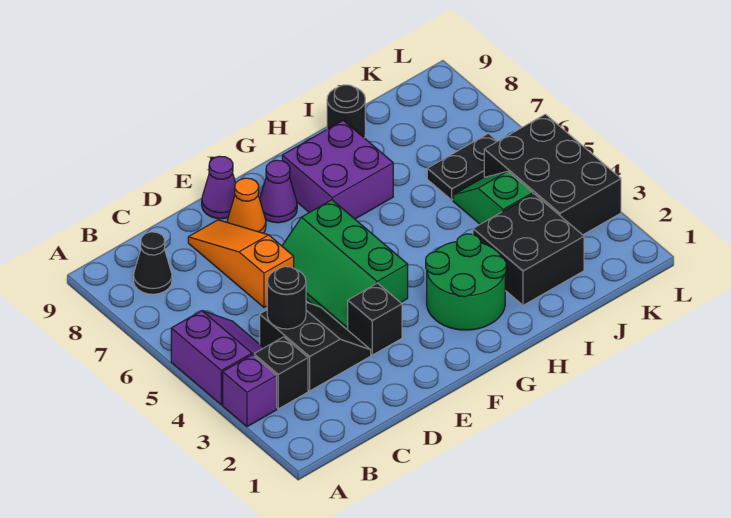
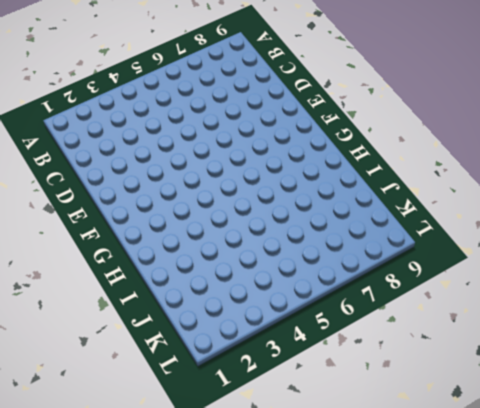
none -> purple brick A3 level 1
none -> purple slope A4:B5 level 1 top A
none -> black brick B3 level 1

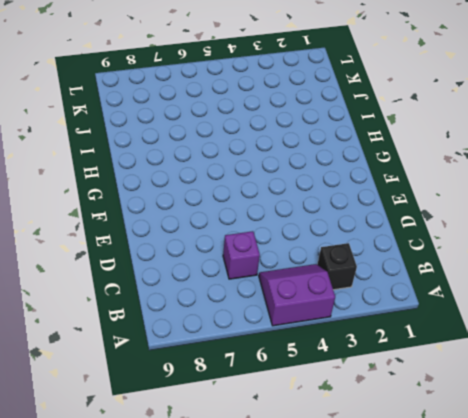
purple brick C6 level 1 -> purple brick A3 level 1
none -> black cone B8 level 1
none -> black slope C3:D4 level 1 top C
none -> orange slope D6:D8 level 1 top 6

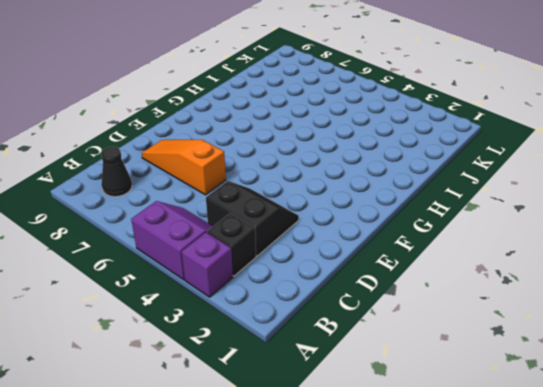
none -> black brick E3 level 1
none -> green slope E4:F6 level 1 top F
none -> orange cone E8 level 1

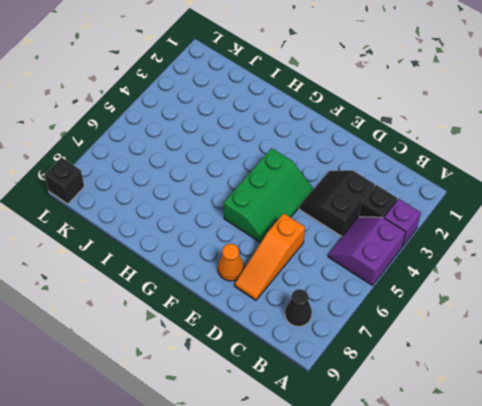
black brick L9 level 1 -> black brick E3 level 1
none -> purple cone E9 level 1
none -> purple cone F8 level 1
none -> green round brick G2:H3 level 1

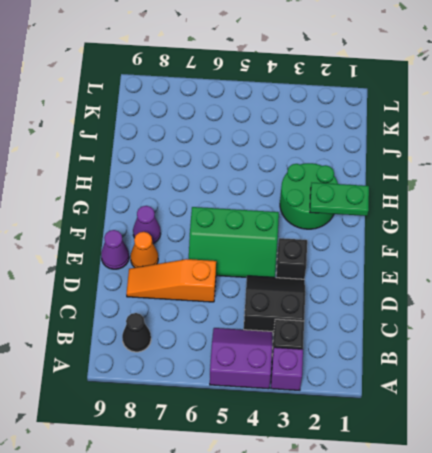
green plate G1:G2 level 2 -> none
none -> purple brick G7:H8 level 1
none -> black brick I2:J3 level 1
none -> black round brick I9 level 1

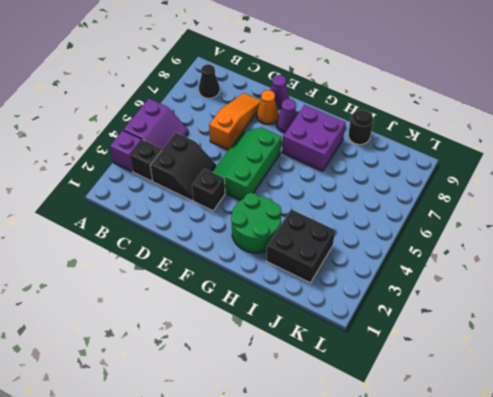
none -> green slope J4:J5 level 1 top 4
none -> black plate J6:K6 level 1
none -> black brick K3:L5 level 1

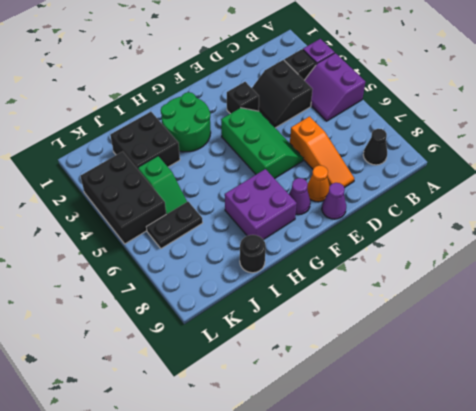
none -> black round brick C4 level 2

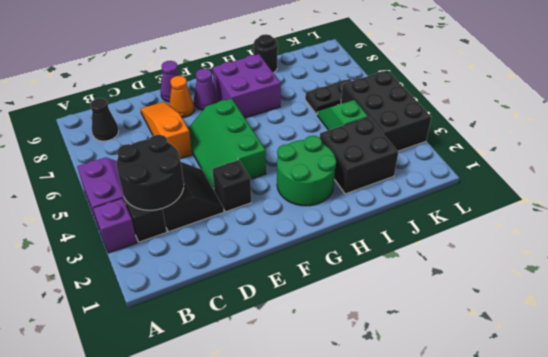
black round brick B3:C4 level 2 -> black round brick C4 level 2

